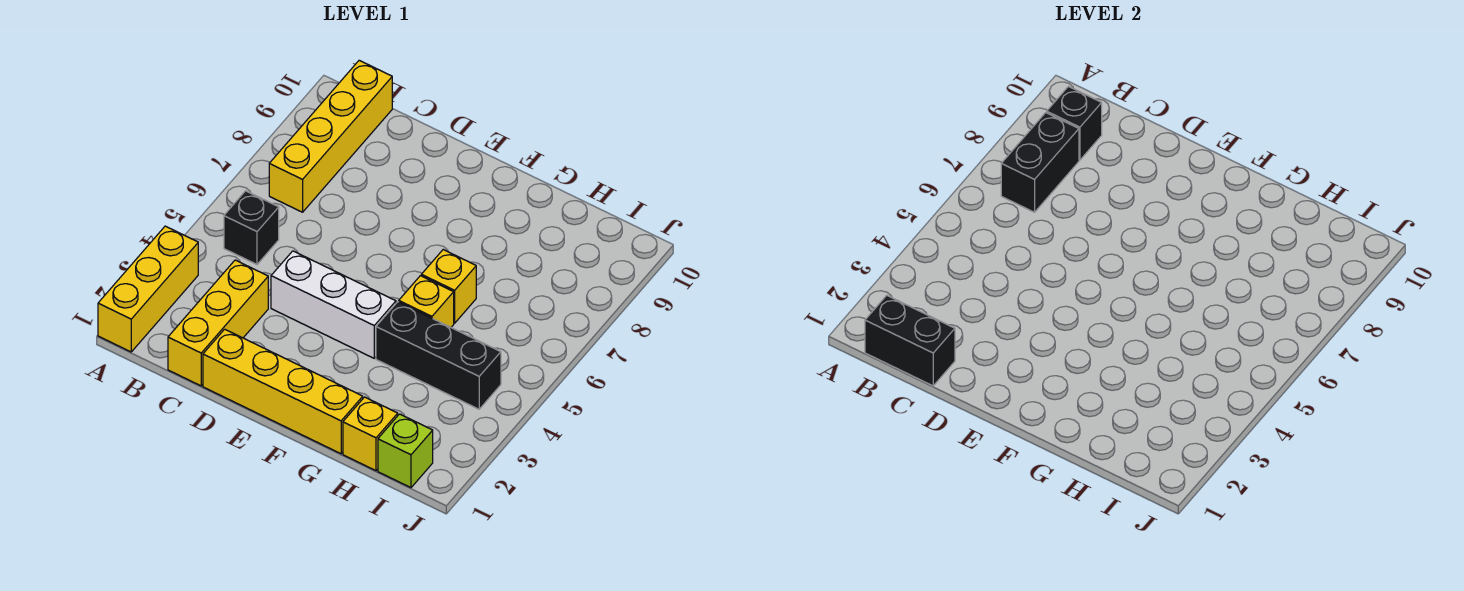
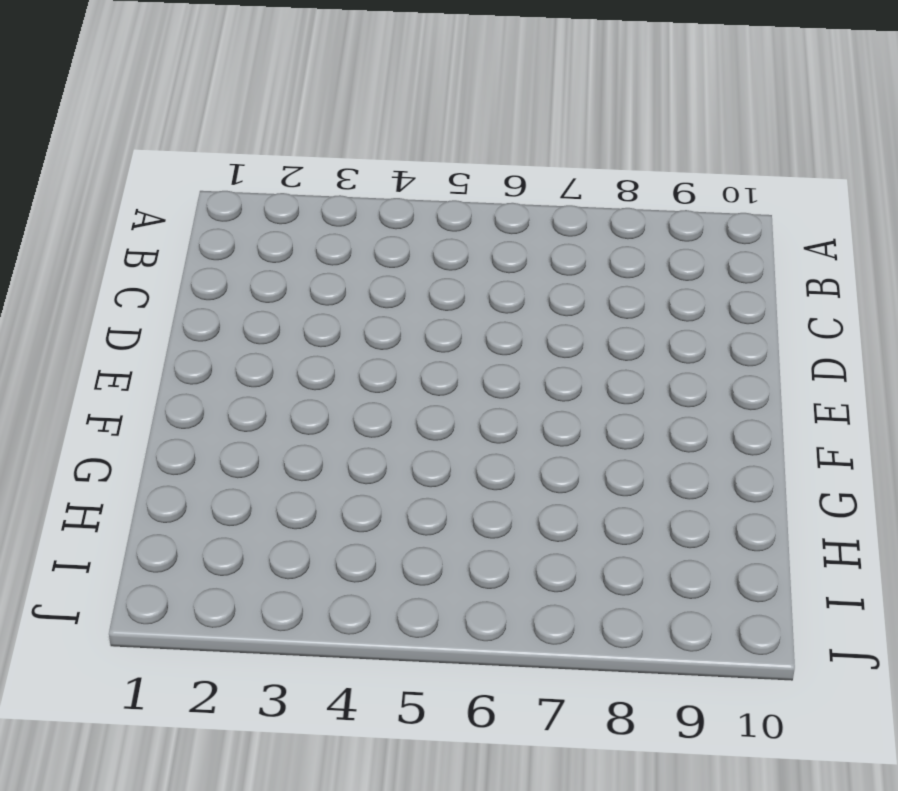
none -> yellow brick A1:A3 level 1
none -> black brick B5 level 1
none -> yellow brick B7:B10 level 1

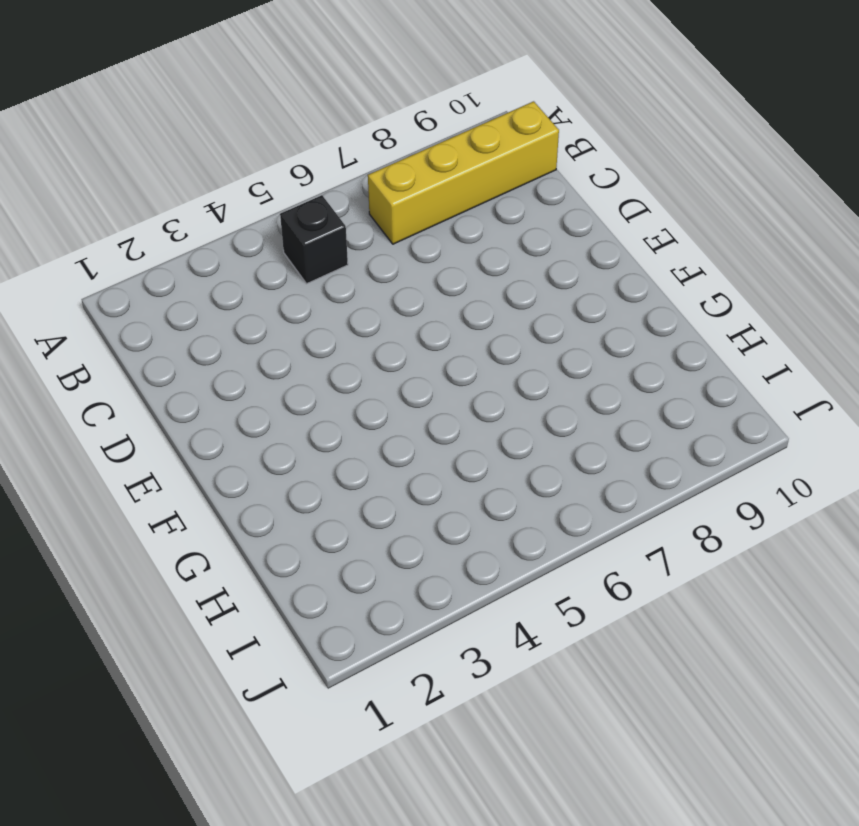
none -> yellow brick A1:A3 level 1
none -> yellow brick C1:C3 level 1
none -> yellow brick D1:G1 level 1

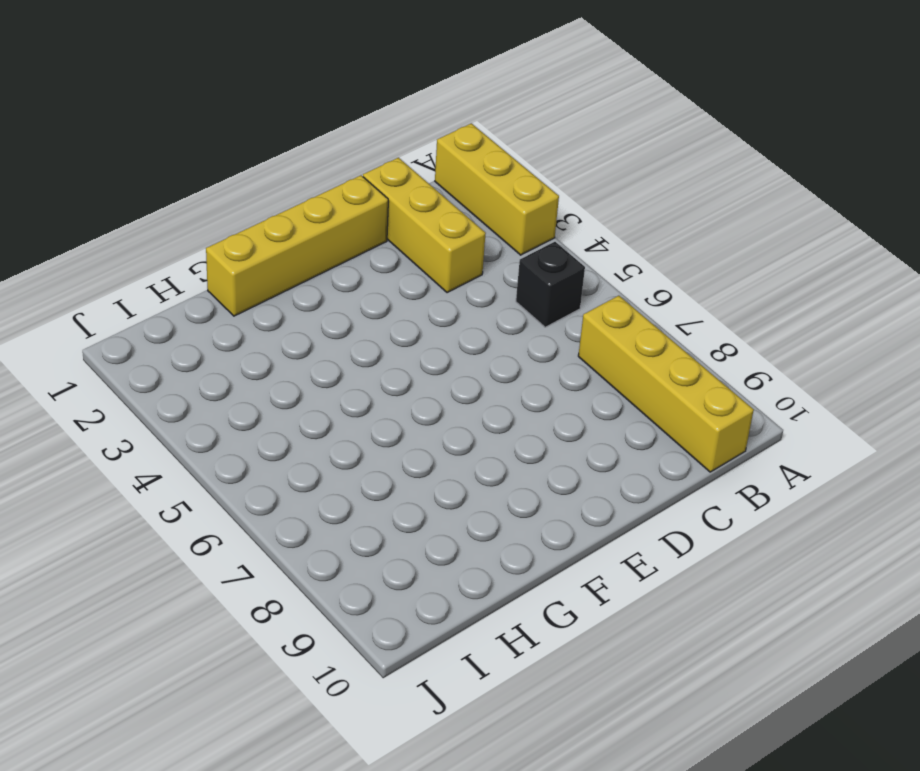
none -> white brick D4:F4 level 1
none -> black brick G4:I4 level 1
none -> yellow brick G5 level 1

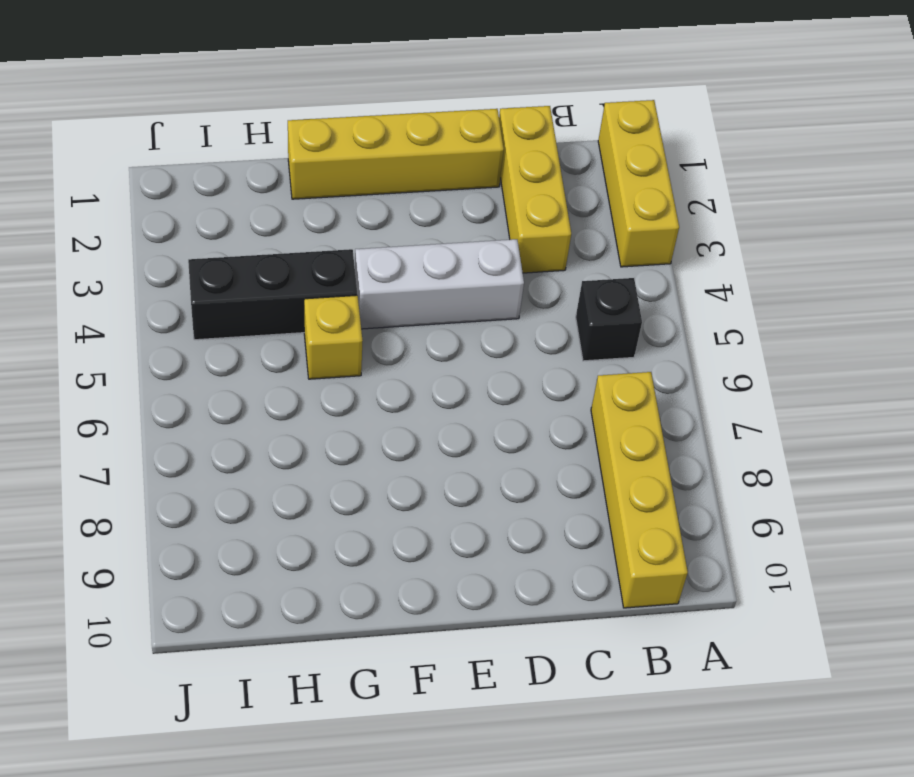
none -> yellow brick G6 level 1
none -> yellow brick H1 level 1
none -> lime brick I1 level 1

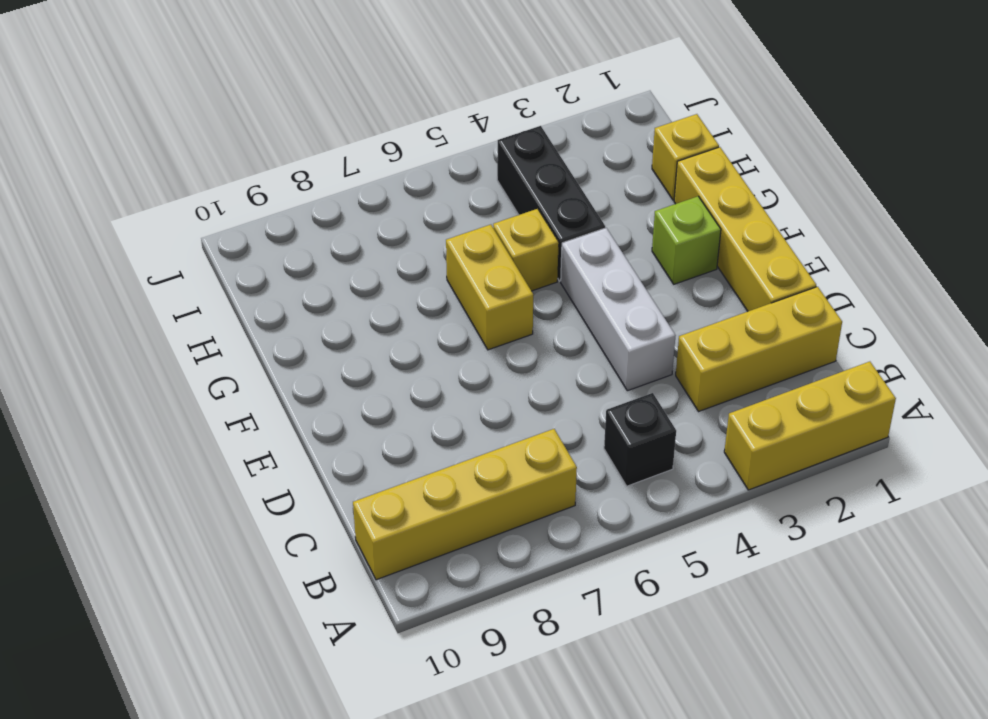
lime brick F2 level 1 -> lime brick I1 level 1
yellow brick F6:G6 level 1 -> yellow brick G6 level 1
none -> black brick B1:C1 level 2
none -> black brick B7:B8 level 2
none -> black brick B9 level 2

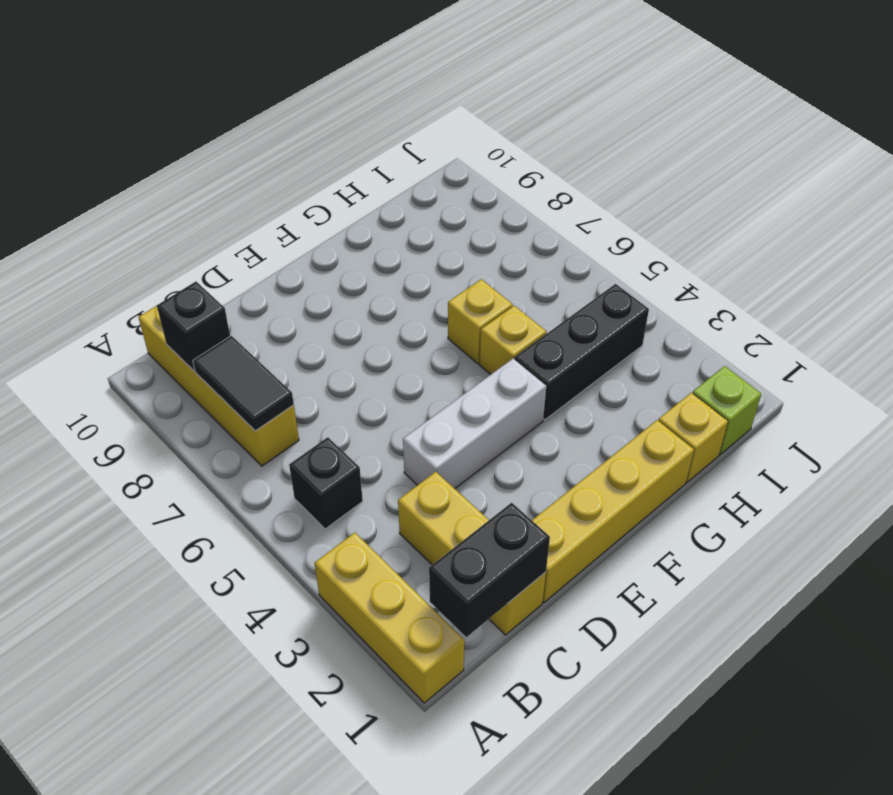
black tile B7:B8 level 2 -> black brick B7:B8 level 2

